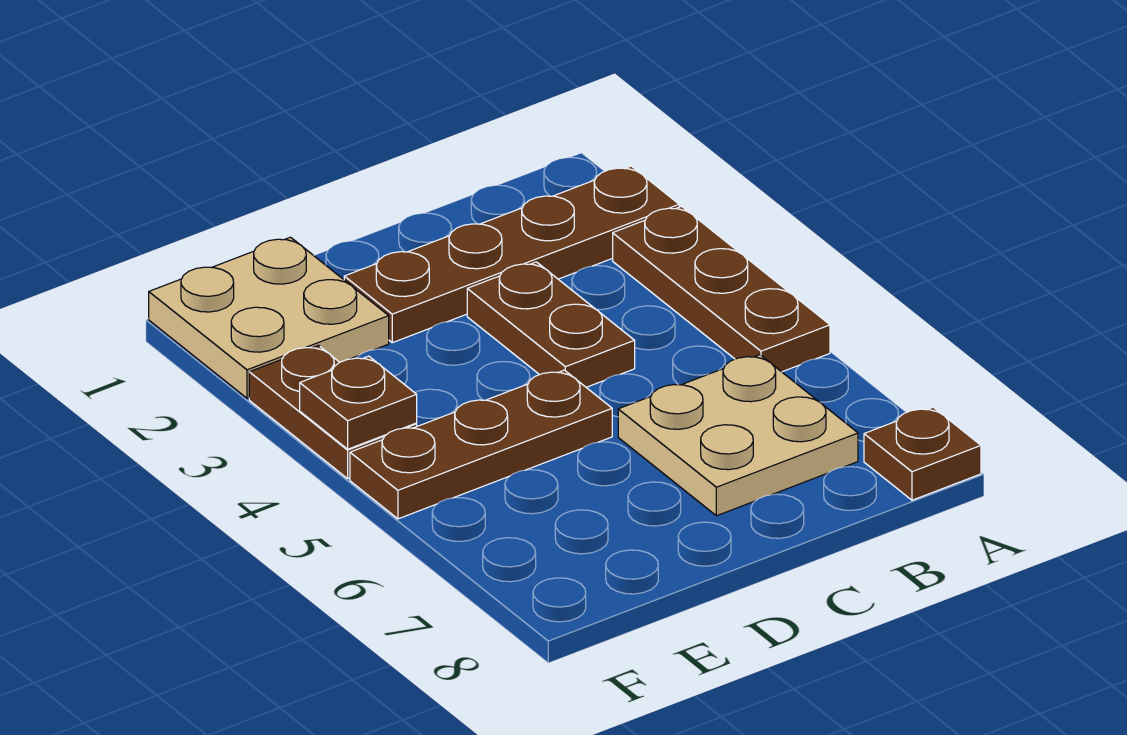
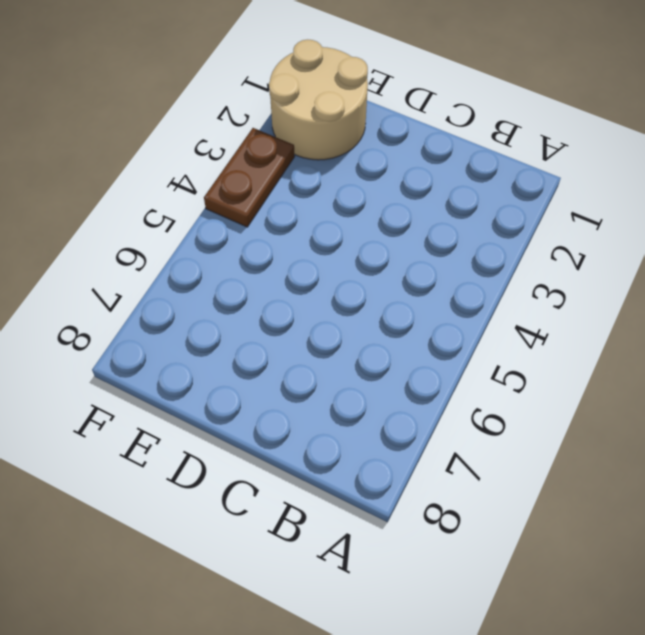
tan round brick E1:F2 level 1 -> tan plate E1:F2 level 1
none -> brown plate A2:D2 level 1
none -> brown plate A3:A5 level 1

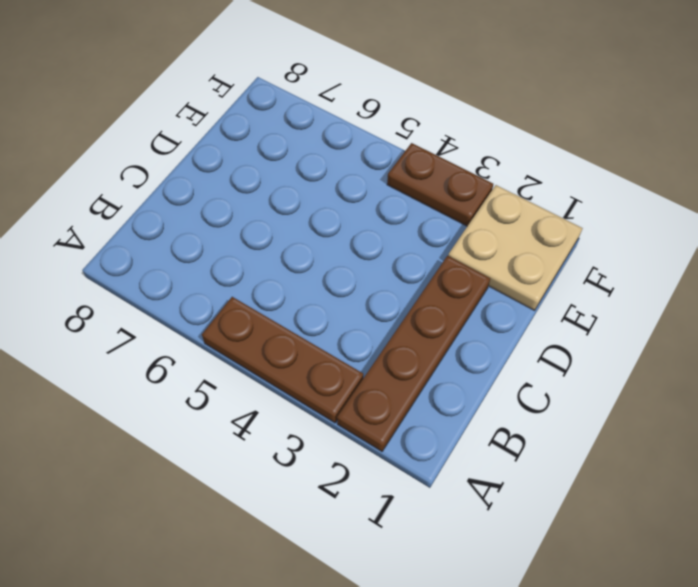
none -> brown plate A8 level 1
none -> tan plate B6:C7 level 1

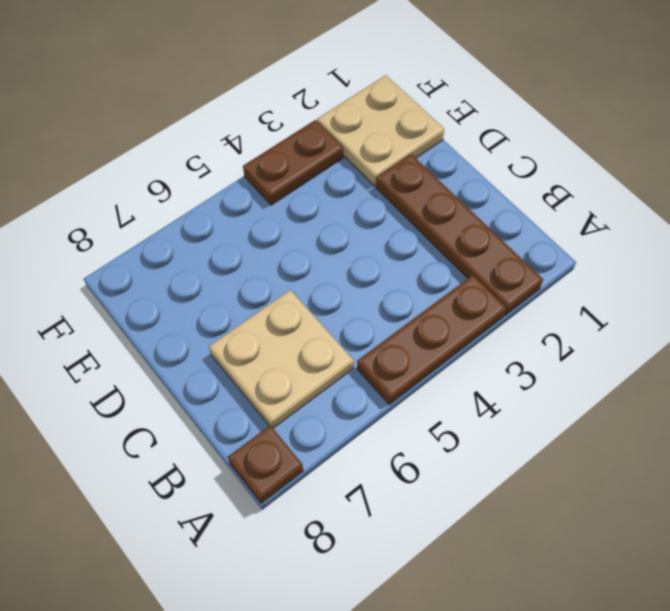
none -> brown plate C3:C4 level 1
none -> brown plate D5:F5 level 1

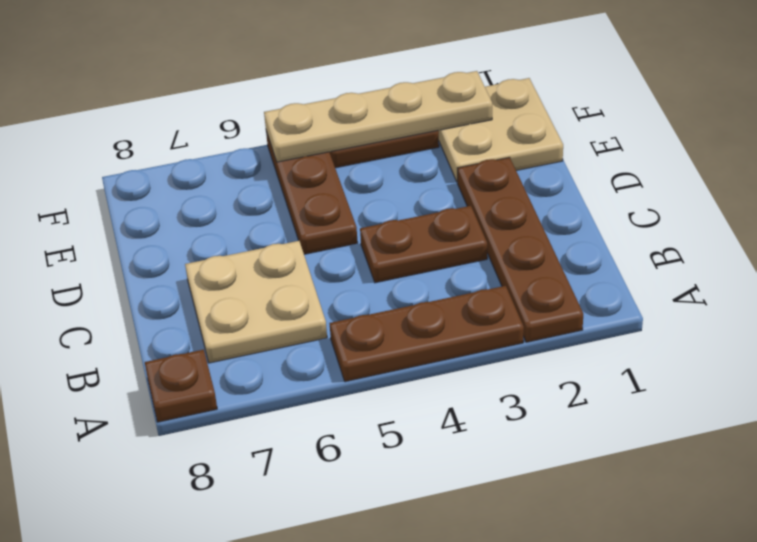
tan plate F2:F5 level 2 -> brown plate F4 level 2

